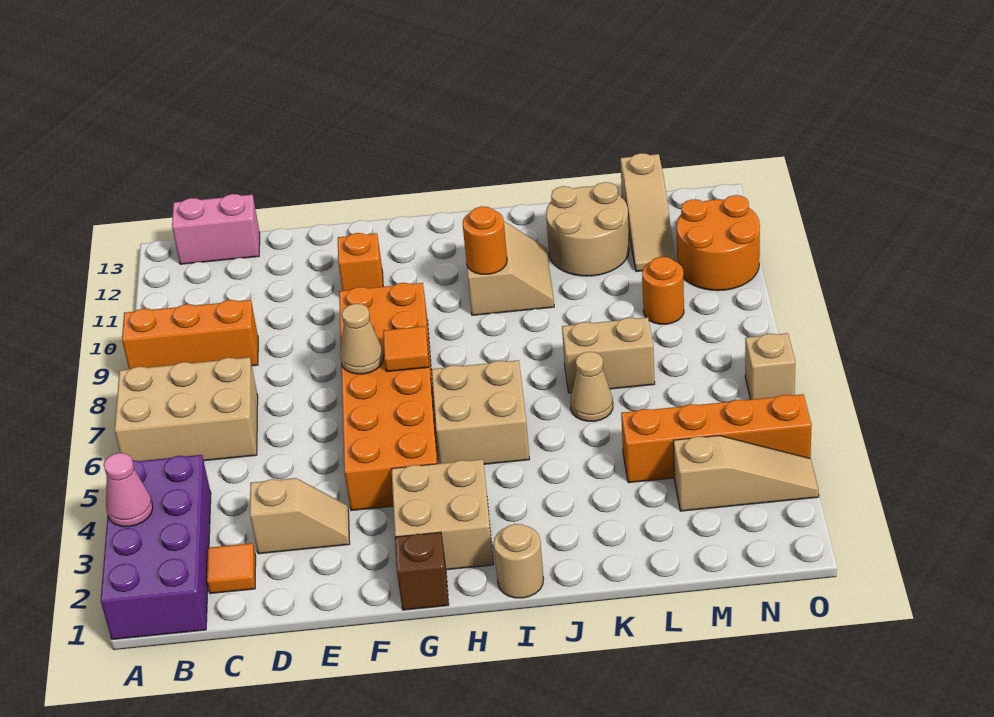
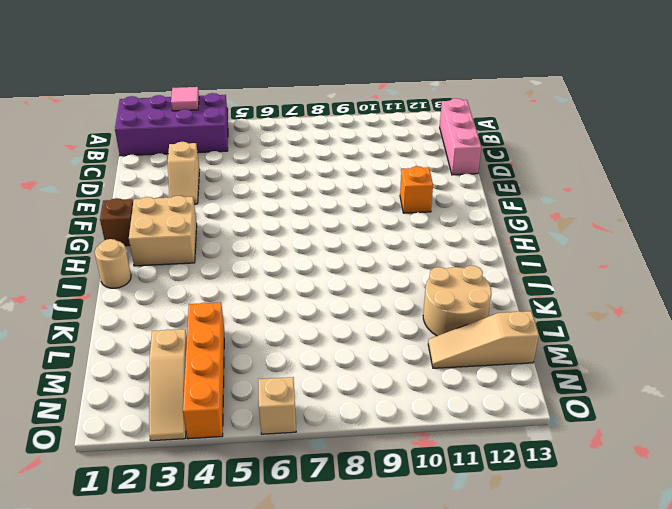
pink tile A3 level 2 -> pink cone A3 level 2
pink brick B13:D13 level 1 -> pink brick B13:C13 level 1
none -> tan brick A6:C7 level 1
none -> orange brick A9:C9 level 1
none -> orange tile C2 level 1

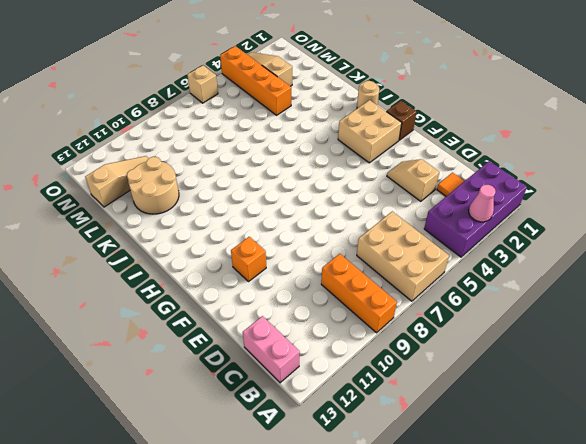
none -> orange brick F4:G9 level 1
none -> tan brick H5:I6 level 1
none -> tan slope I10:J11 level 1 top I

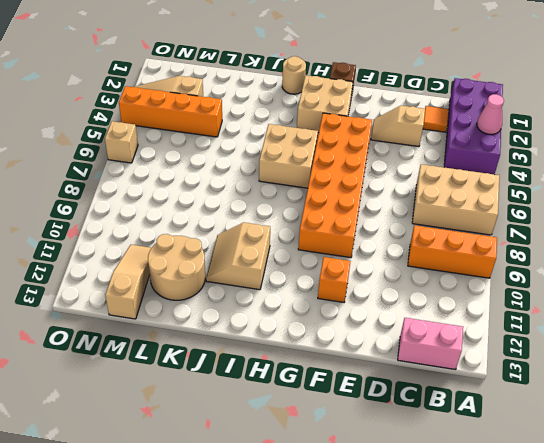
none -> tan cone K6 level 1
none -> tan brick K7:L7 level 1
none -> orange round brick M9 level 1

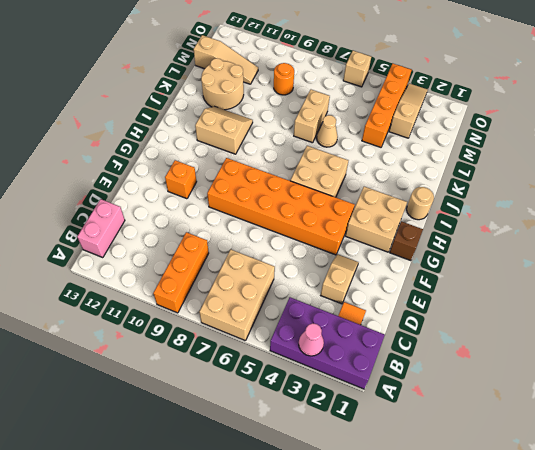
none -> orange round brick N10:O11 level 1
none -> tan cone F7 level 2
none -> orange tile G7 level 2

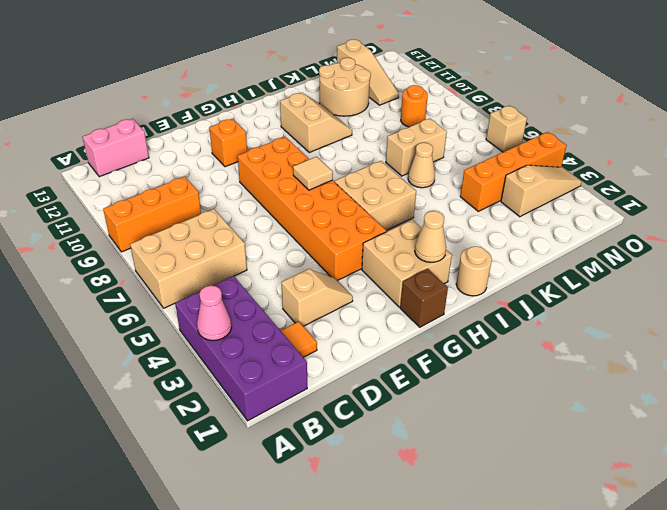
tan tile G7 level 2 -> orange tile G7 level 2
tan cone H2 level 2 -> tan cone F7 level 2
none -> orange round brick N10:O11 level 1
none -> orange round brick I10 level 2

